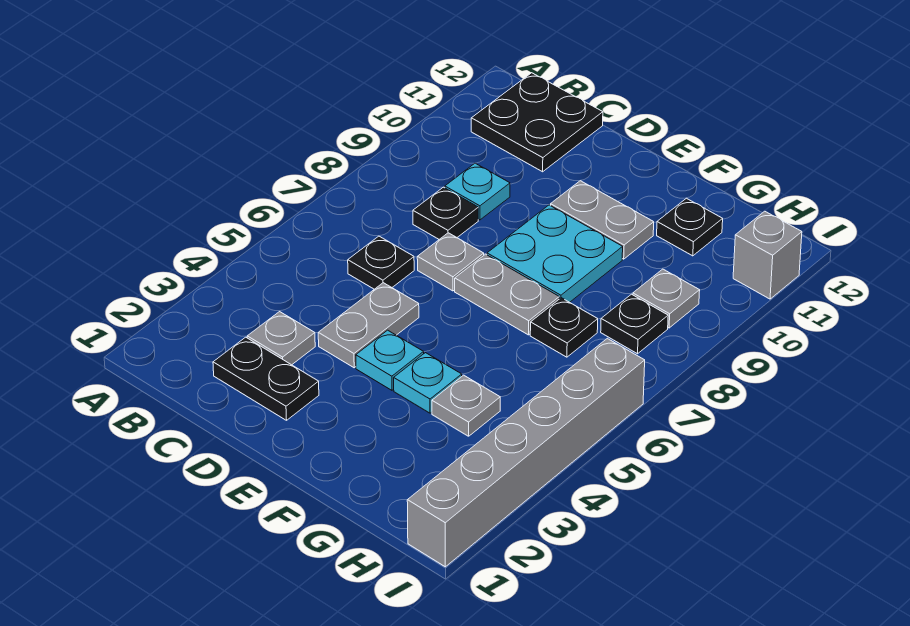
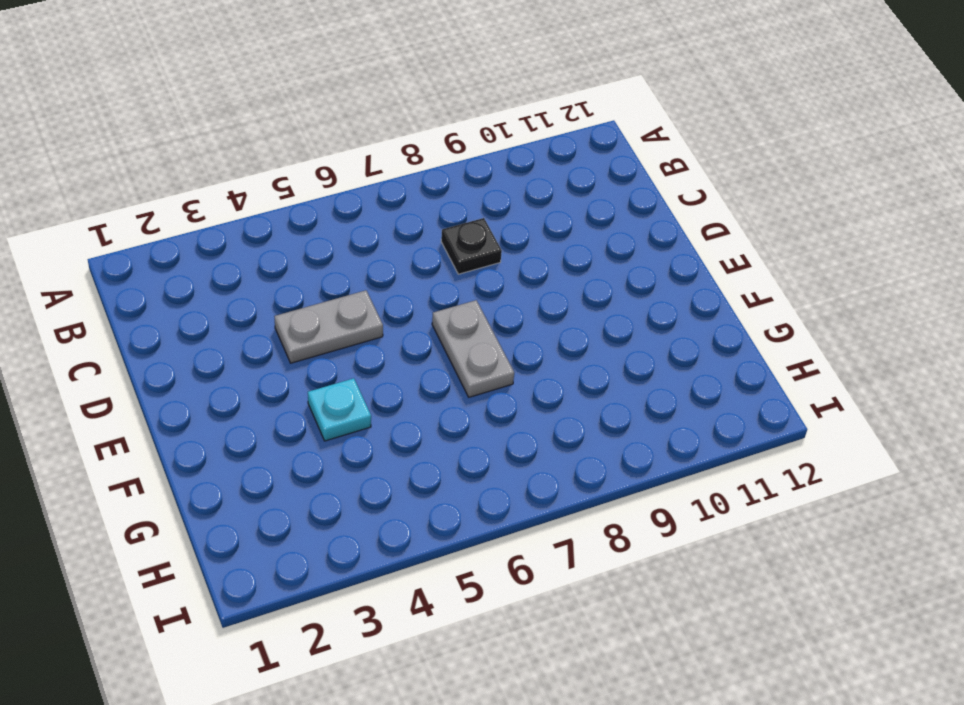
none -> black plate B11:C12 level 1
none -> black plate C2:D2 level 1
none -> grey plate C3 level 1

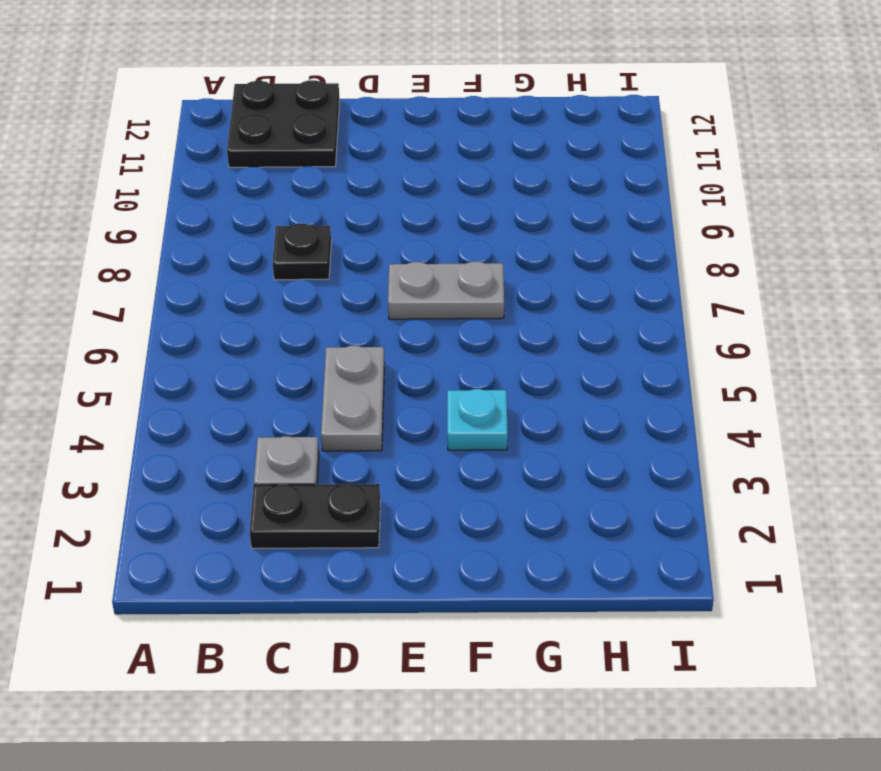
none -> black plate C6 level 1
none -> cyan plate C9 level 1
none -> grey plate D7 level 1

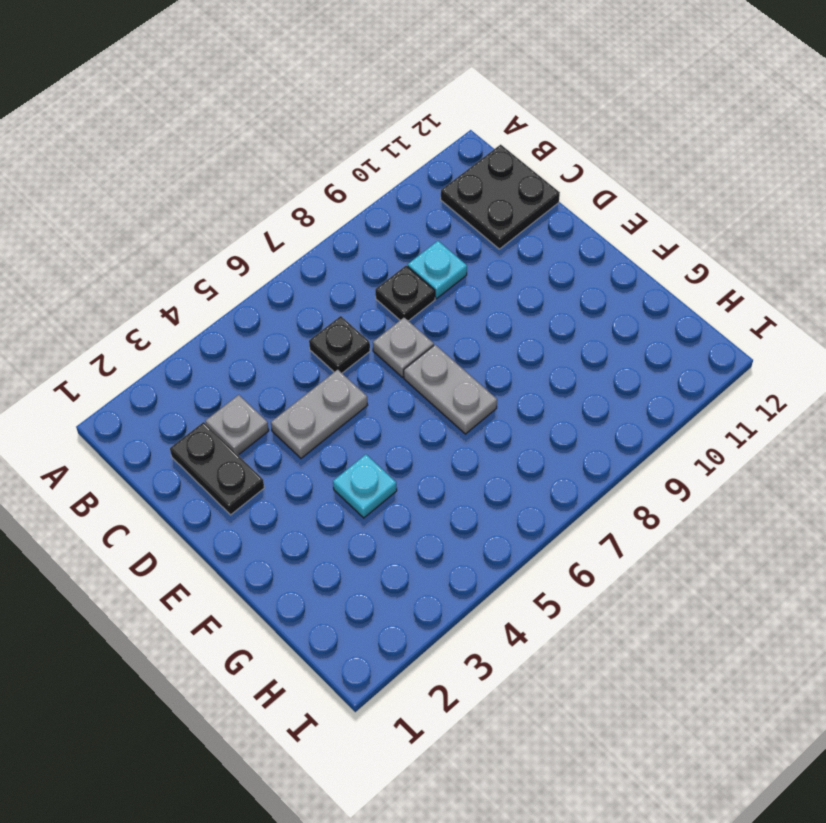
none -> cyan plate E4 level 1
none -> cyan plate E8:F9 level 1
none -> grey plate E10:F10 level 1

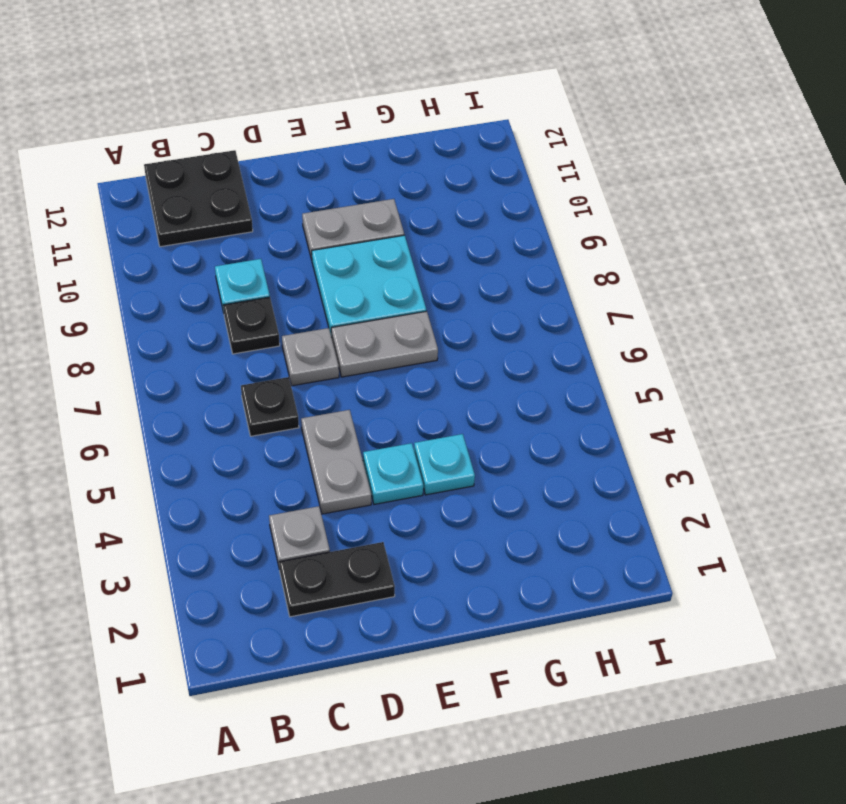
none -> grey plate G4 level 1
none -> black plate G7 level 1
none -> black plate G11 level 1

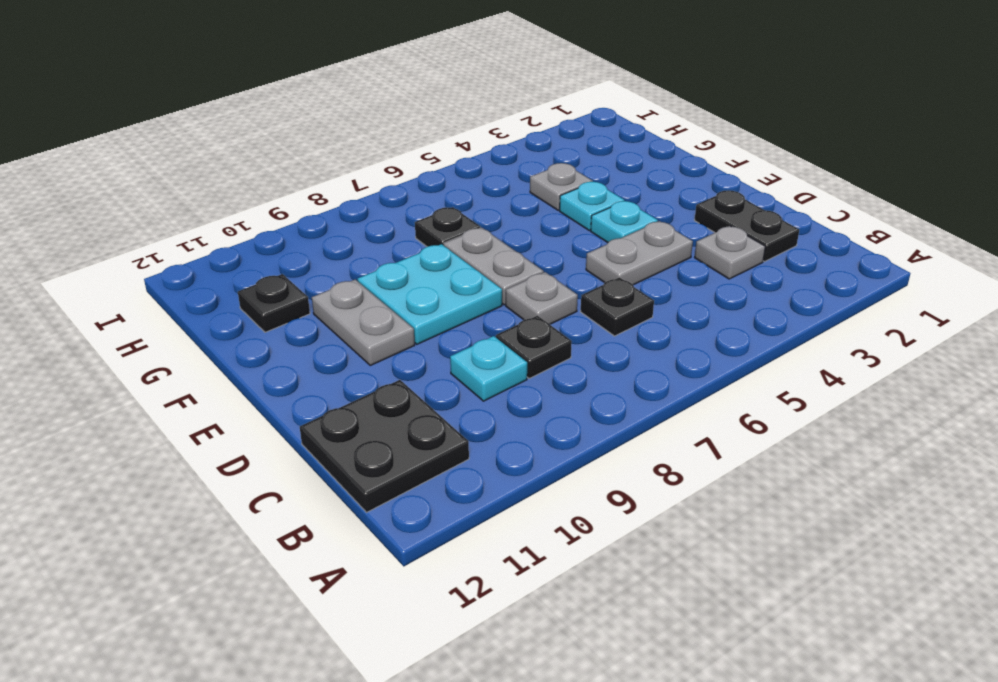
none -> black plate H8 level 1
none -> grey plate H9 level 1
none -> grey brick I1:I6 level 1

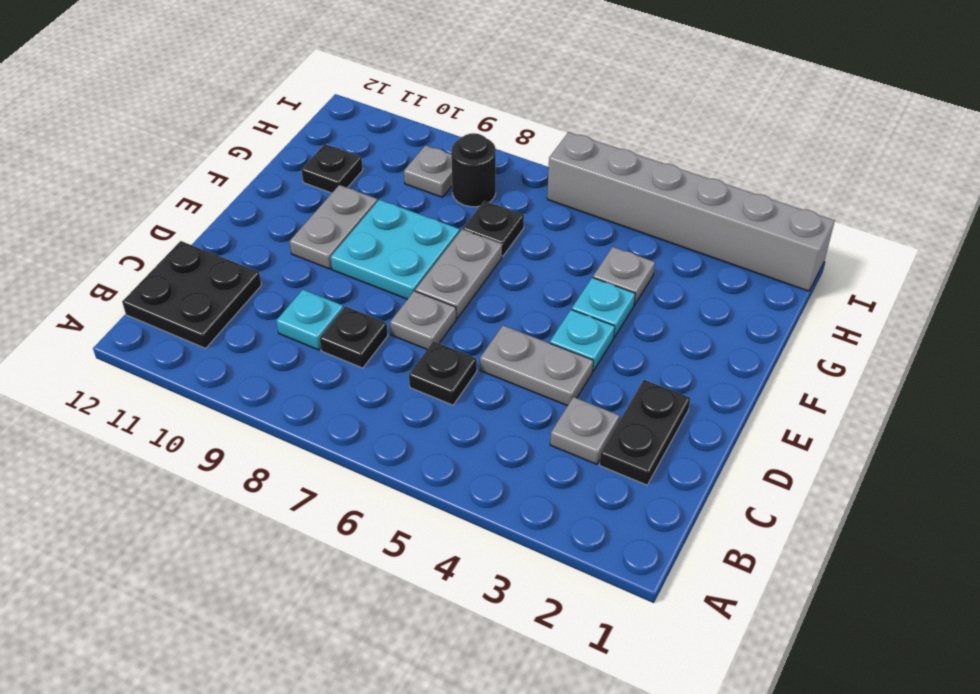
black round brick H8 level 1 -> black plate H8 level 1
none -> grey brick I11 level 1

